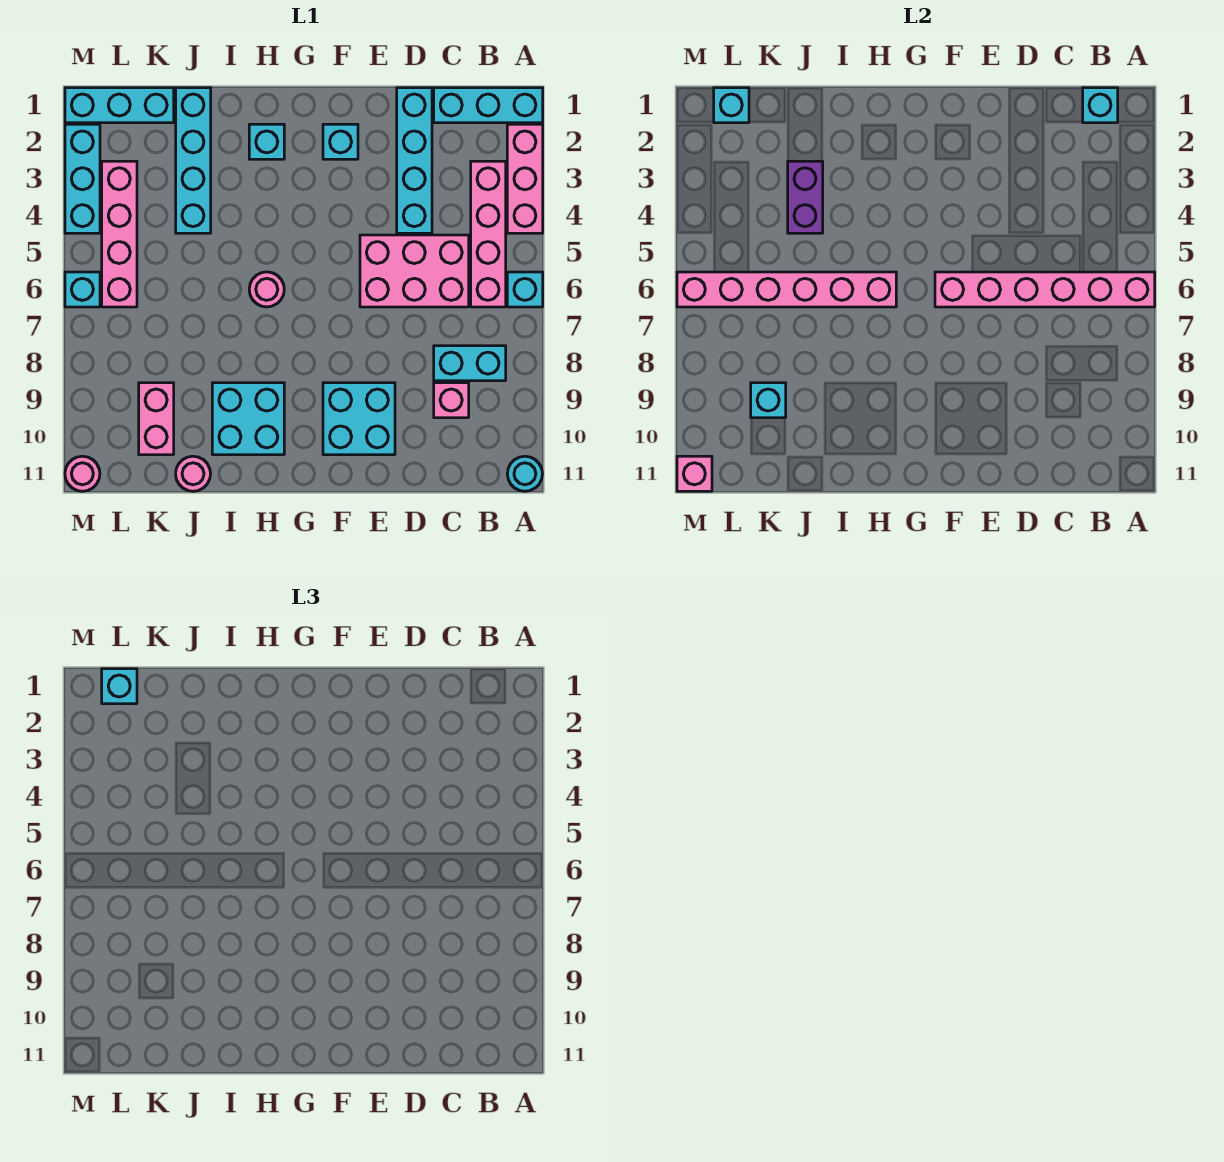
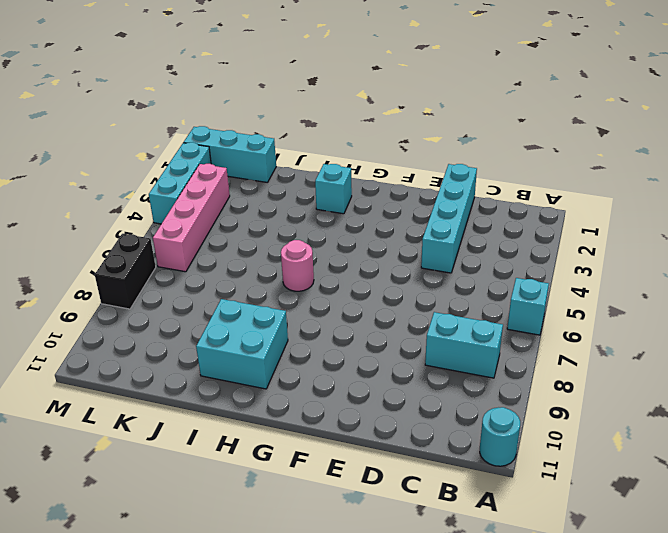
black brick M7:M8 level 1 -> none
none -> cyan brick A1:C1 level 1
none -> pink brick A2:A4 level 1
none -> pink brick B3:B6 level 1
none -> pink brick C5:E6 level 1

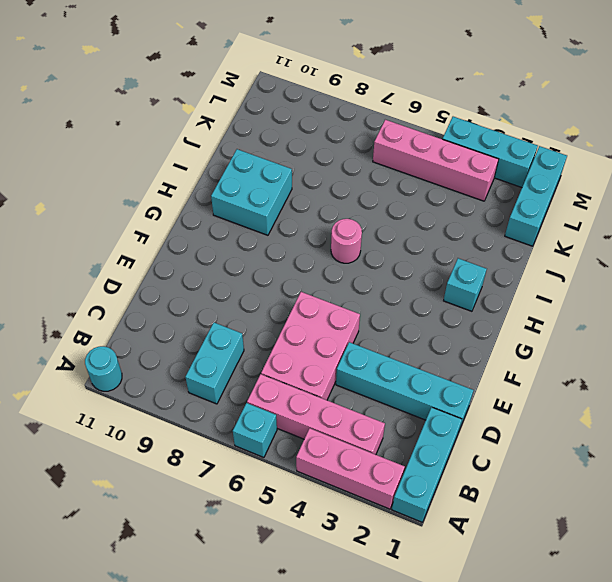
none -> pink brick C9 level 1
none -> cyan brick E9:F10 level 1
none -> cyan brick F2 level 1
none -> cyan brick J1:J4 level 1

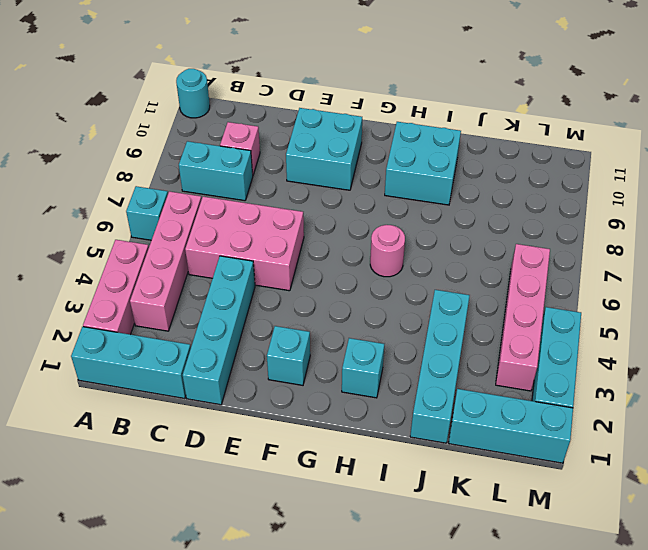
none -> pink round brick J11 level 1
none -> pink brick K9:K10 level 1
none -> cyan brick M6 level 1
none -> pink round brick M11 level 1

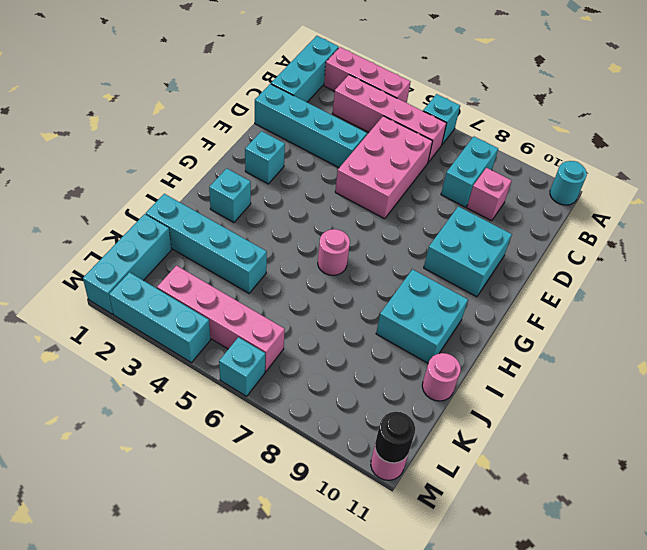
black round brick M11 level 2 -> pink brick M11 level 2
none -> pink brick K9:K10 level 1
none -> pink brick A6:F6 level 2
none -> cyan brick B1 level 2
none -> pink brick H6:M6 level 2

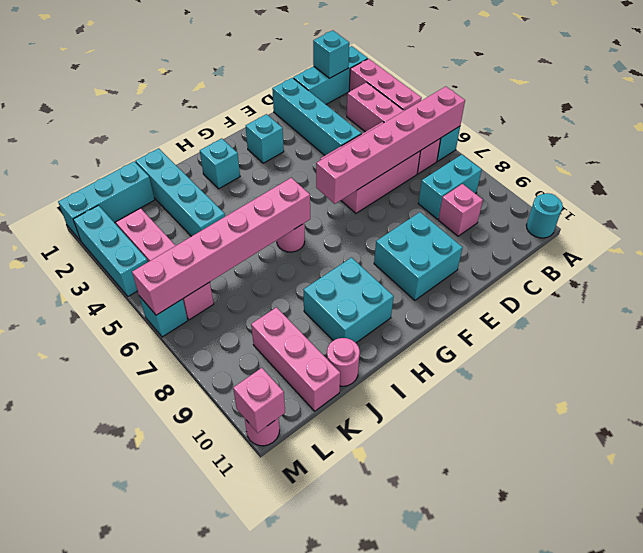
pink brick K9:K11 level 1 -> pink brick K9:K10 level 1
none -> purple brick J3:J4 level 2
none -> cyan brick K9 level 2
none -> cyan brick L1 level 2
none -> cyan brick L1 level 3

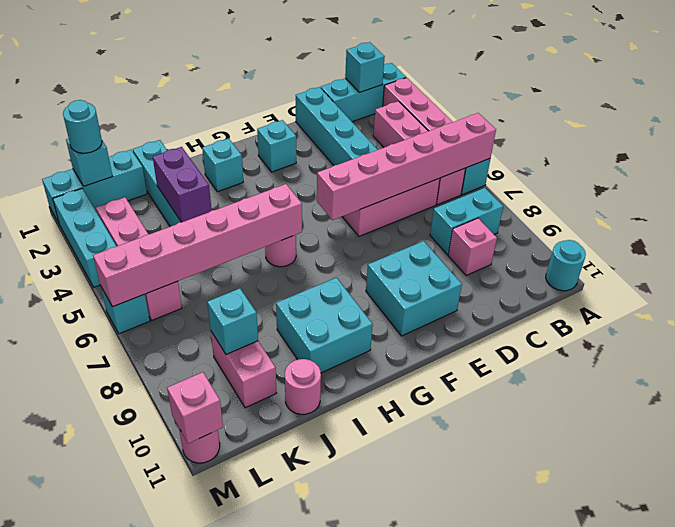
cyan round brick L1 level 3 -> cyan brick L1 level 3

